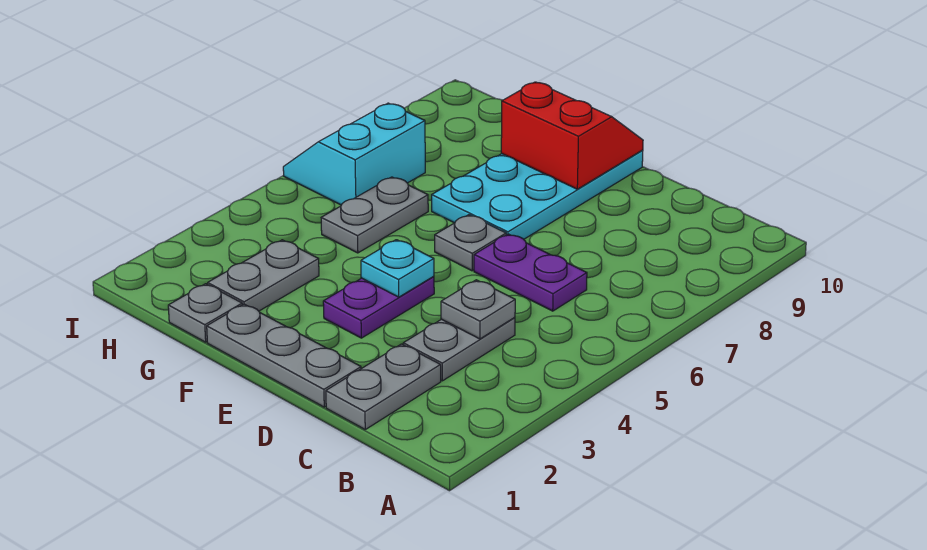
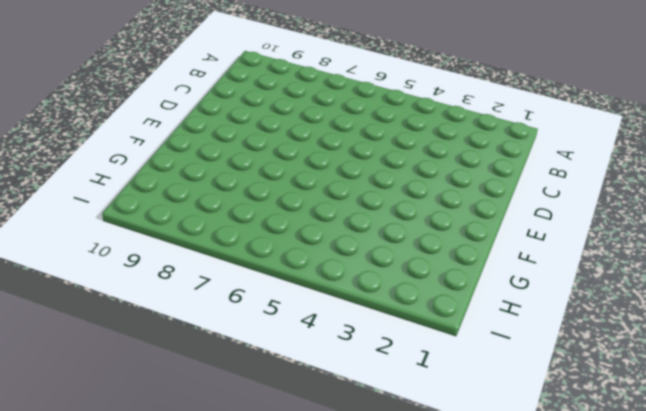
none -> grey plate C1:C2 level 1
none -> grey plate C3:C4 level 1
none -> purple plate C6:D6 level 1

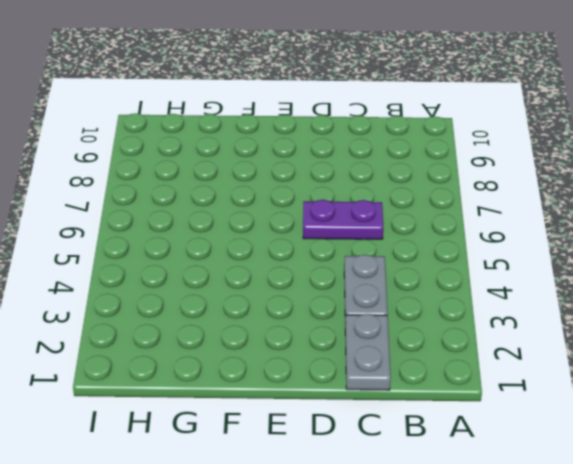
none -> grey plate D1:F1 level 1
none -> purple plate E3:E4 level 1
none -> grey plate E6 level 1

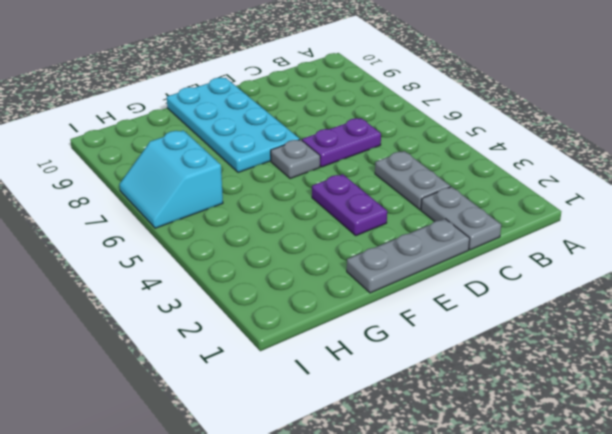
none -> grey plate G1 level 1
none -> grey plate G2:G3 level 1
none -> grey plate G5:G6 level 1

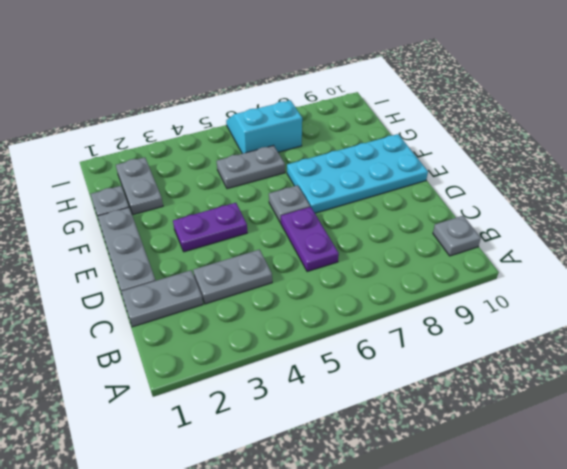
grey plate B10 level 1 -> grey plate C4 level 2
grey plate G2:H2 level 1 -> grey plate G2:G3 level 1
none -> cyan plate E4 level 2
none -> red slope E9:F10 level 2 top 9

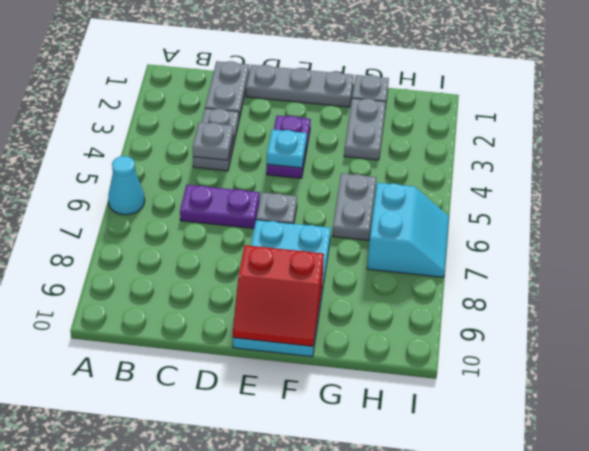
cyan cone A6 level 1 -> none

